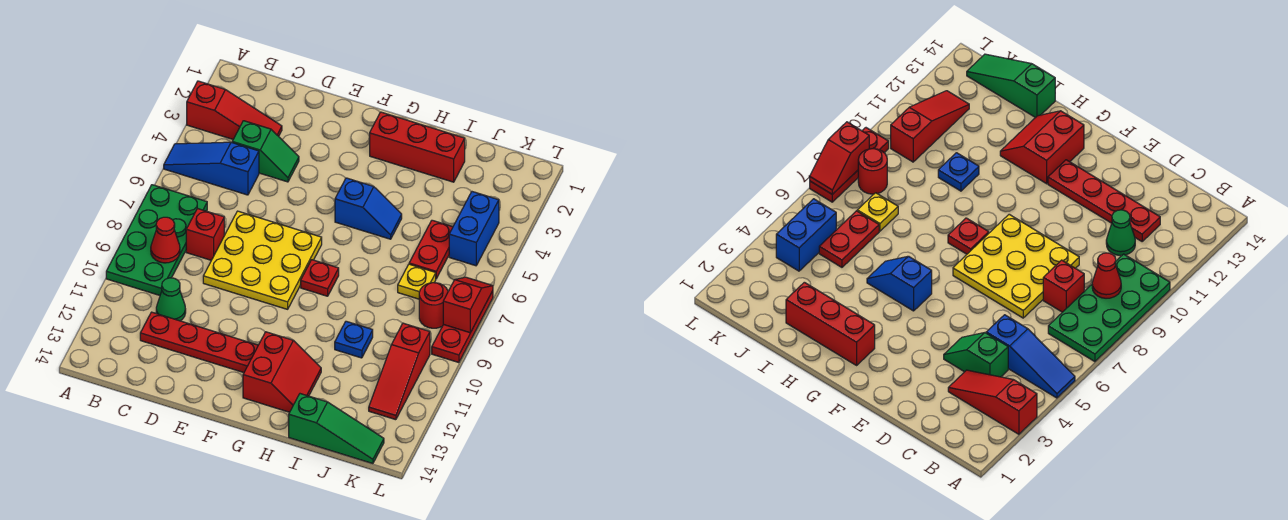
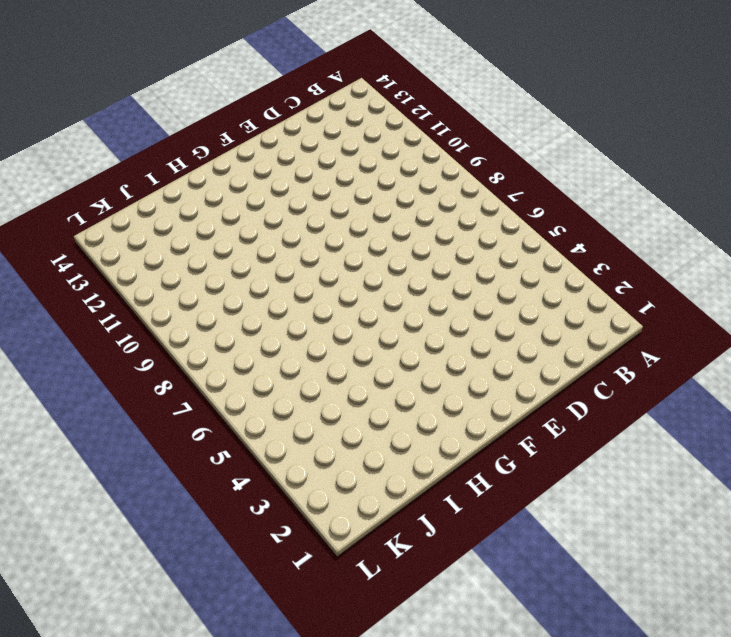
none -> red slope A3:C3 level 1 top A
none -> blue slope A5:C5 level 1 top C
none -> green plate A7:B10 level 1

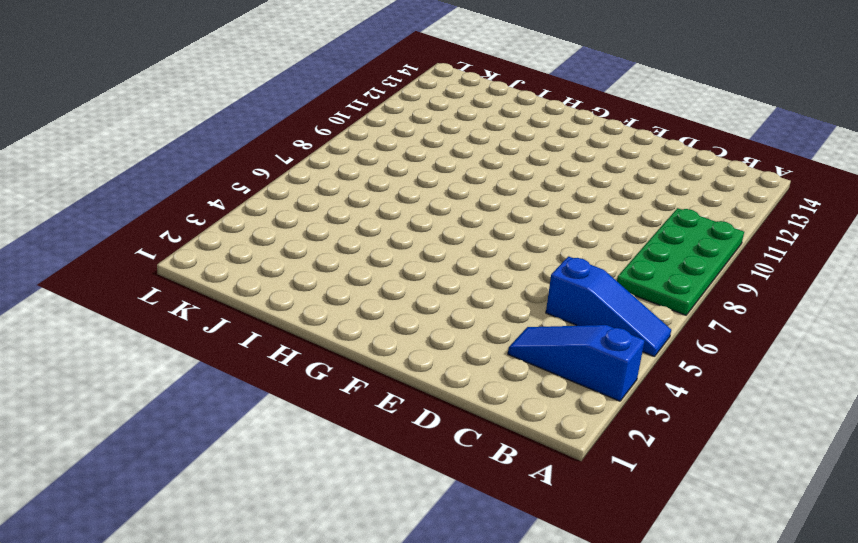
blue slope A3:C3 level 1 top A -> red slope A3:C3 level 1 top A
none -> green slope C4:D4 level 1 top C
none -> red brick C8 level 1
none -> green cone C11 level 1

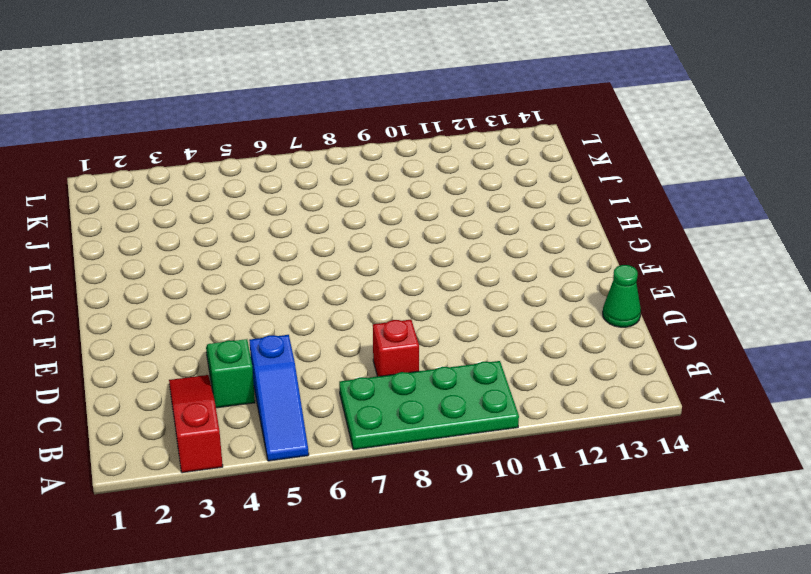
green cone D14 level 1 -> green cone C11 level 1
none -> red plate C12:F12 level 1
none -> yellow plate D7:F9 level 1
none -> red brick G2:I2 level 1

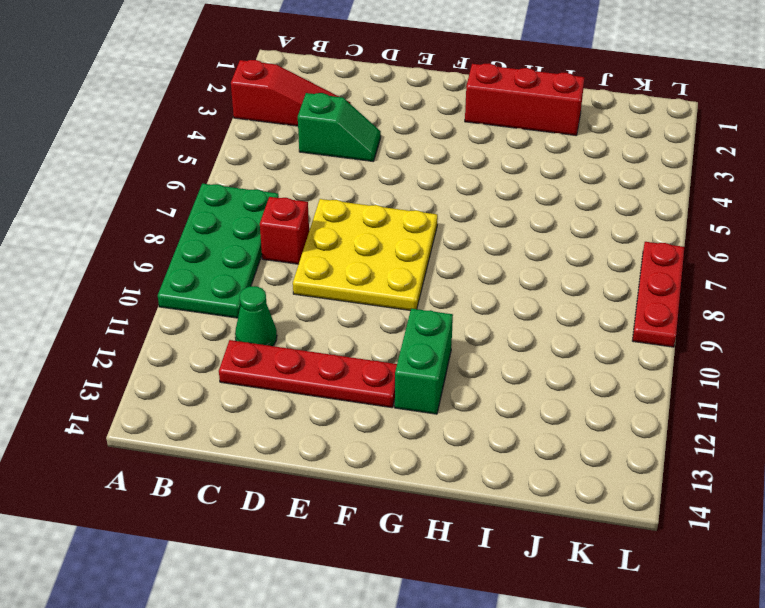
green brick G11:G12 level 1 -> red slope G12:H13 level 1 top G
none -> blue slope A5:C5 level 1 top C
none -> blue slope G5:H5 level 1 top G
none -> red plate G8 level 1

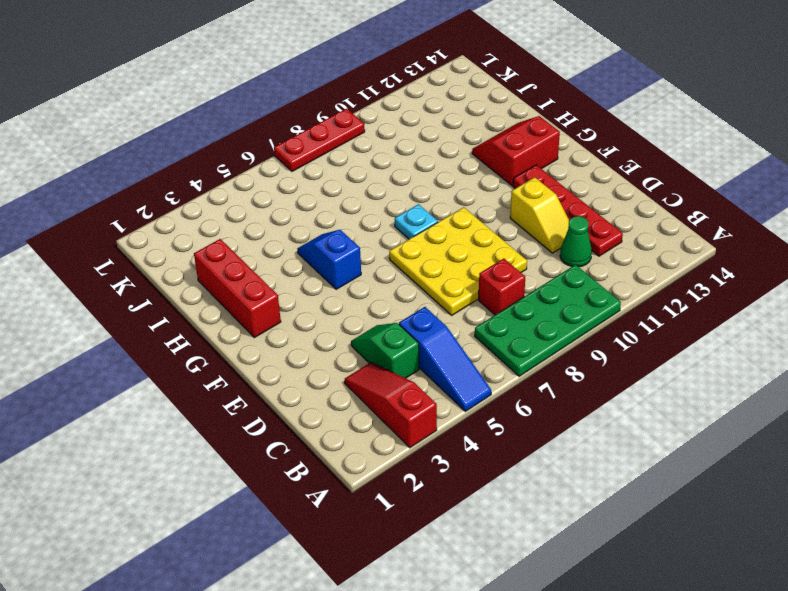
yellow slope D11:E11 level 1 top E -> none
cyan plate G8 level 1 -> red plate G8 level 1
none -> blue plate I10 level 1
none -> green slope I14:K14 level 1 top I
none -> red plate J5:J6 level 1

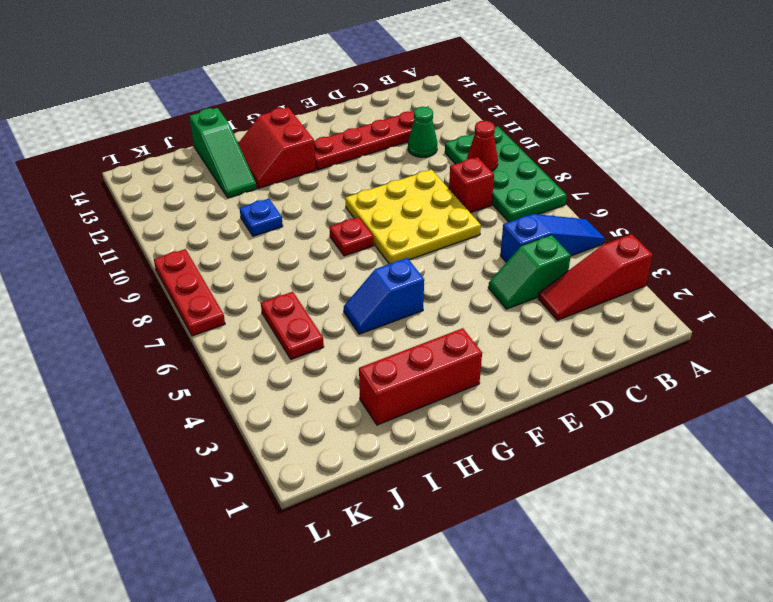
green slope I12:I14 level 1 top 14 -> green slope I14:K14 level 1 top I
none -> yellow plate J7 level 1
none -> blue brick K4:K5 level 1
none -> red round brick K8 level 1

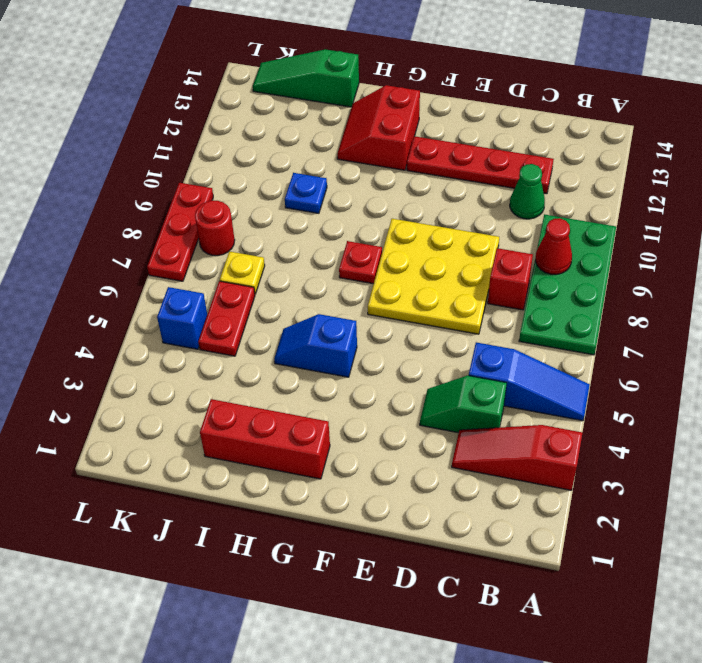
blue brick K5 level 1 -> blue brick K4:K5 level 1
none -> red slope K10:K12 level 1 top 10
none -> red slope L7:L8 level 2 top 8

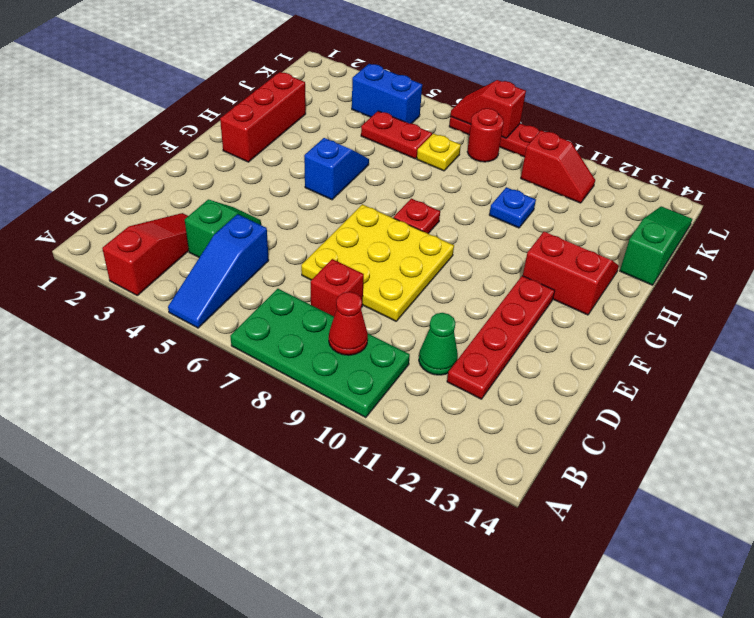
red slope K10:K11 level 1 top 10 -> red slope K10:K12 level 1 top 10

